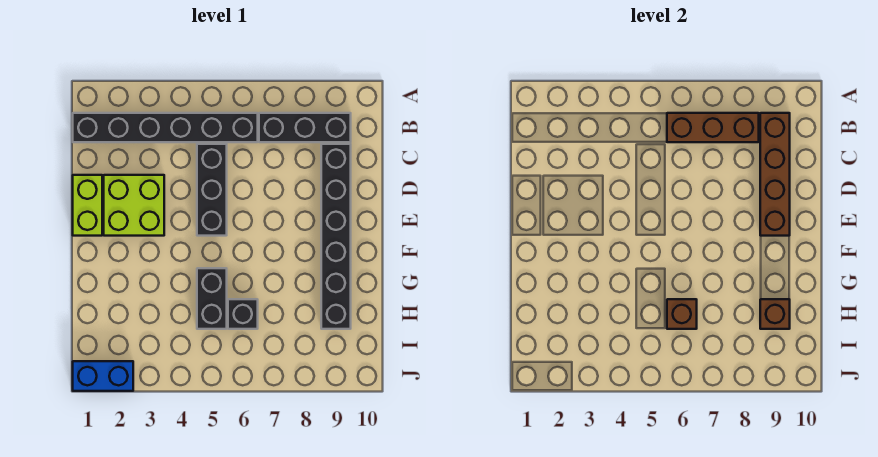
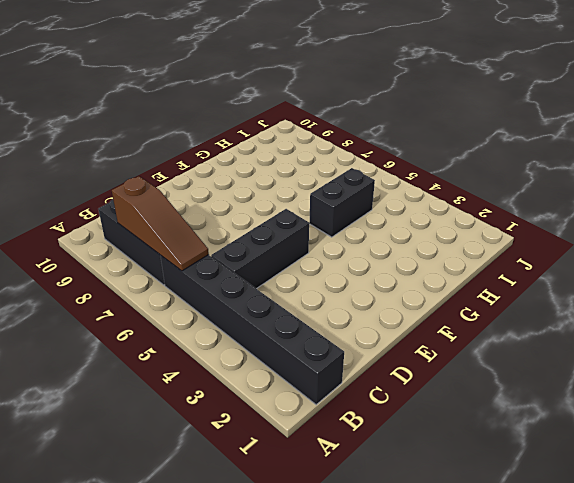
brown slope B6:B8 level 2 top 8 -> brown brick B6:B8 level 2
none -> black brick C9:H9 level 1
none -> lime brick D1:E1 level 1
none -> lime brick D2:E3 level 1

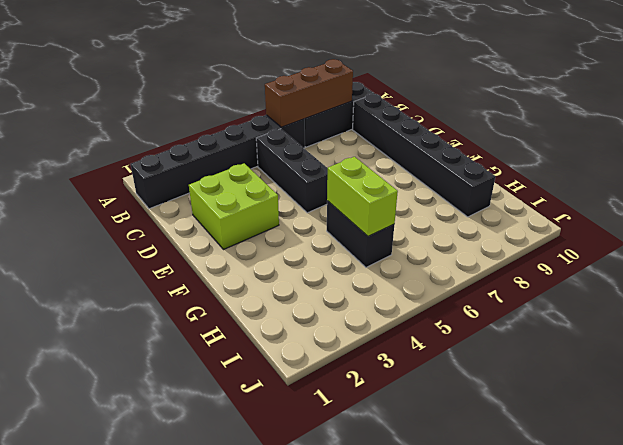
lime brick G5:H5 level 2 -> lime brick D1:E1 level 1
none -> black brick H6 level 1
none -> blue brick J1:J2 level 1
none -> brown brick B9:E9 level 2

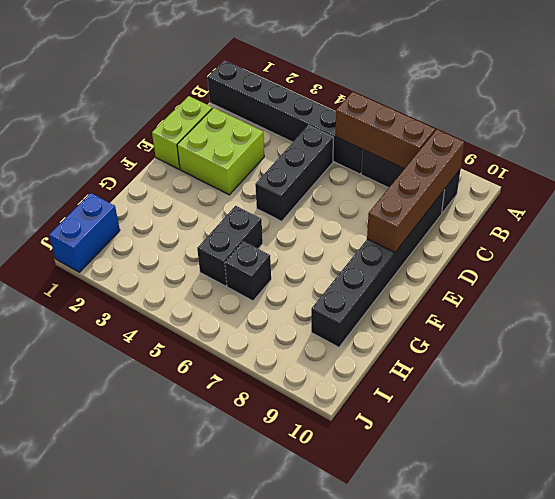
blue brick I1:J1 level 1 -> blue brick J1:J2 level 1
none -> brown brick H6 level 2
none -> brown brick H9 level 2

